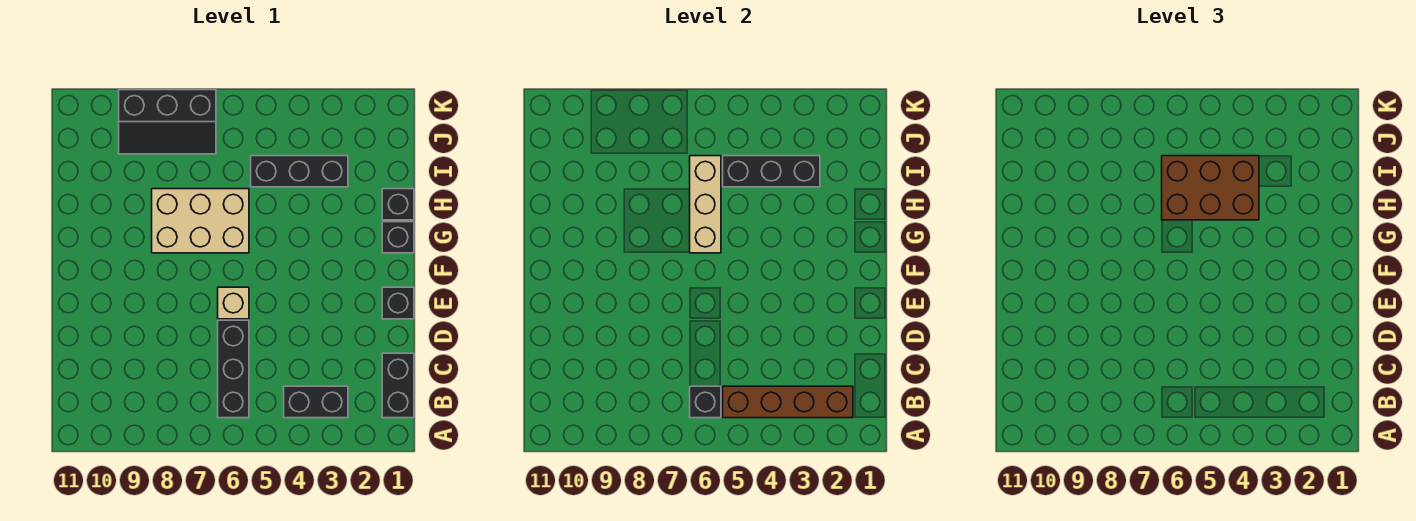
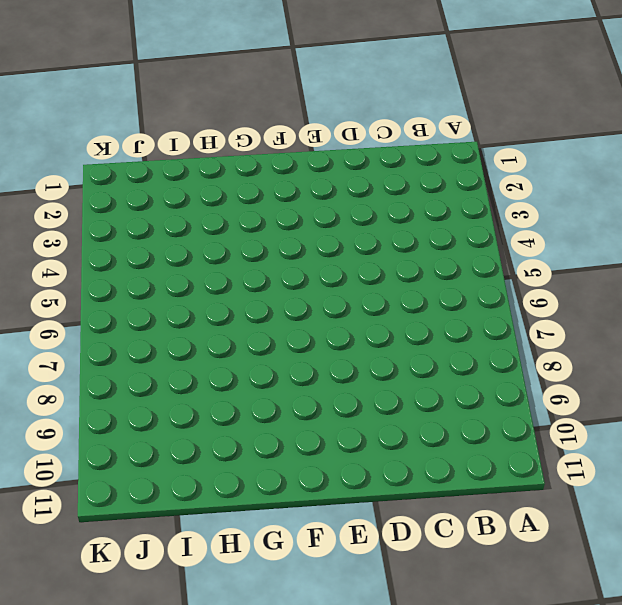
none -> black brick B1:C1 level 1
none -> black brick B3:B4 level 1
none -> black brick B6:D6 level 1

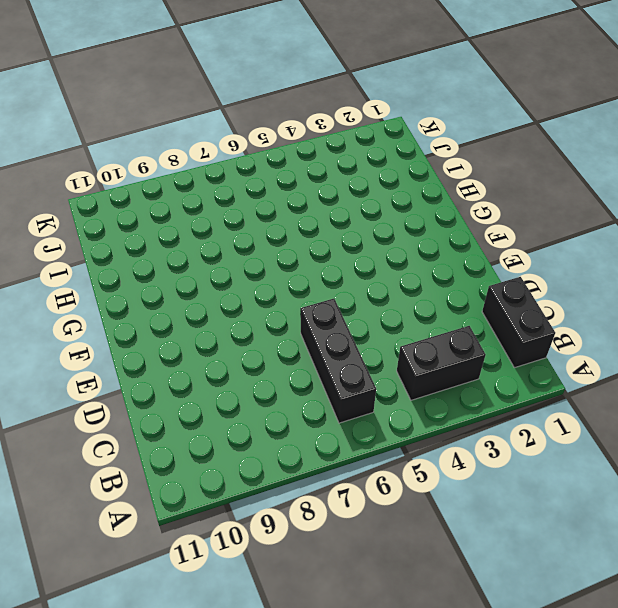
none -> black brick E1 level 1
none -> tan brick E6 level 1
none -> black brick G1 level 1

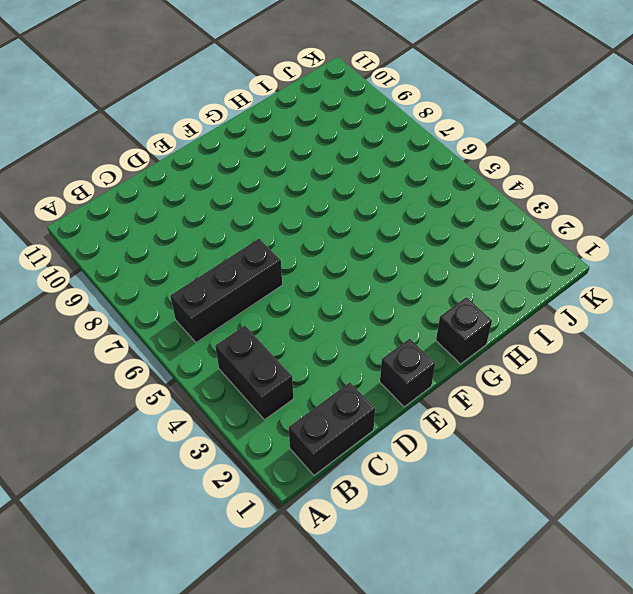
none -> tan brick E6 level 1
none -> tan brick G6:H8 level 1
none -> black brick H1 level 1

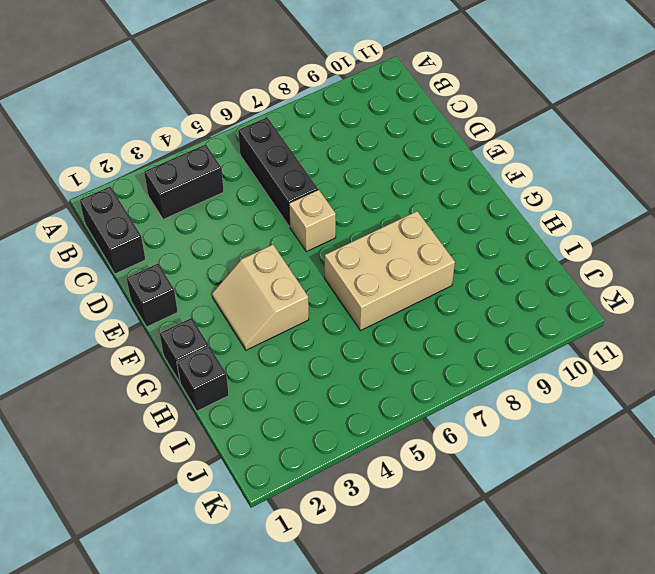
tan slope F3:G4 level 1 top 4 -> none
none -> black brick I3:I5 level 1
none -> black slope J7:K9 level 1 top K
none -> brown brick B2:B5 level 2

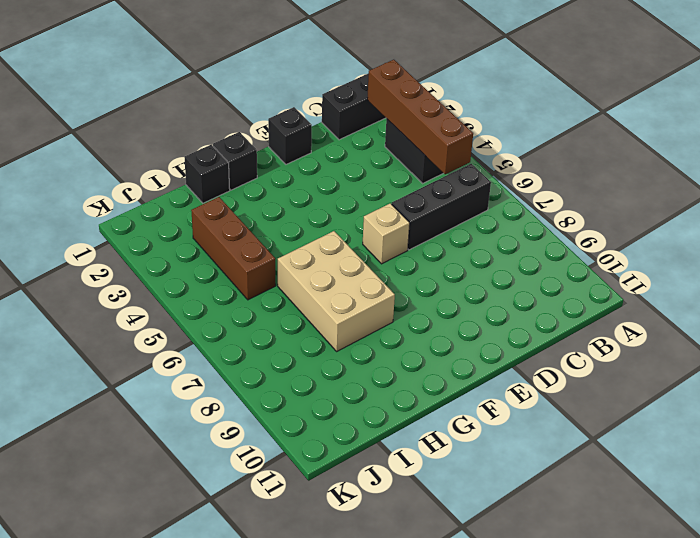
brown brick I3:I5 level 1 -> black brick I3:I5 level 1
none -> black slope J7:K9 level 1 top K
none -> black brick B6 level 2
none -> tan brick G6:I6 level 2

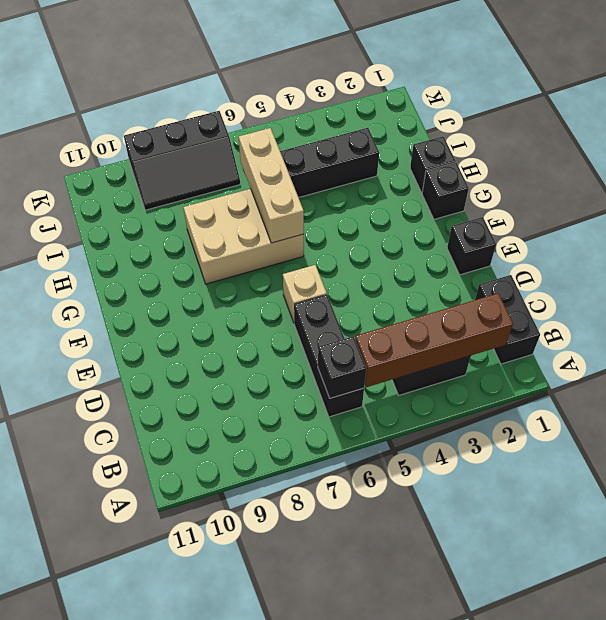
none -> black brick I3:I5 level 2
none -> brown brick H4:I6 level 3

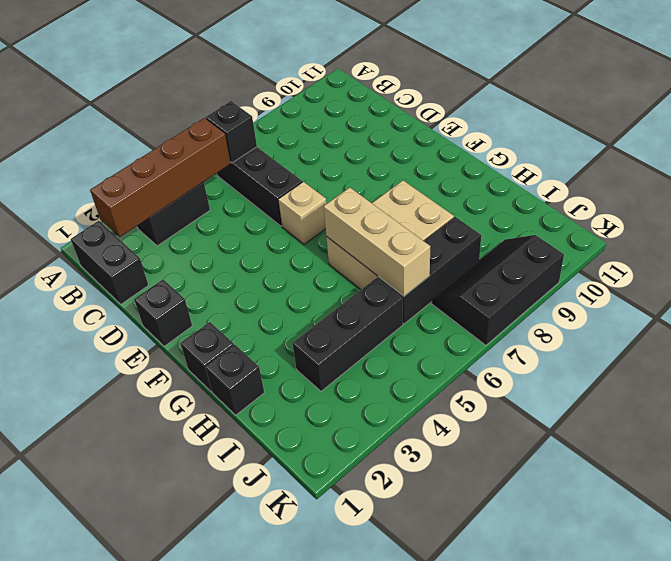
black brick I6:I8 level 1 -> black brick I3:I5 level 2
none -> brown brick H4:I6 level 3

